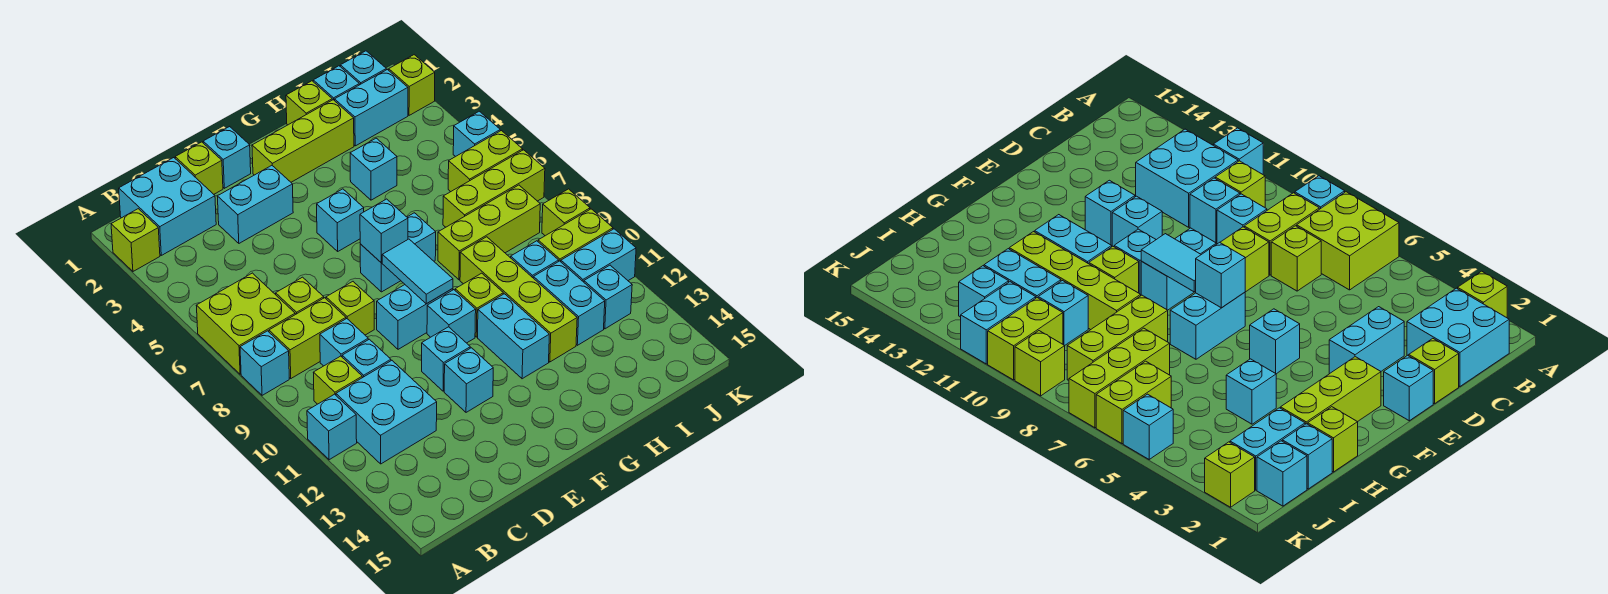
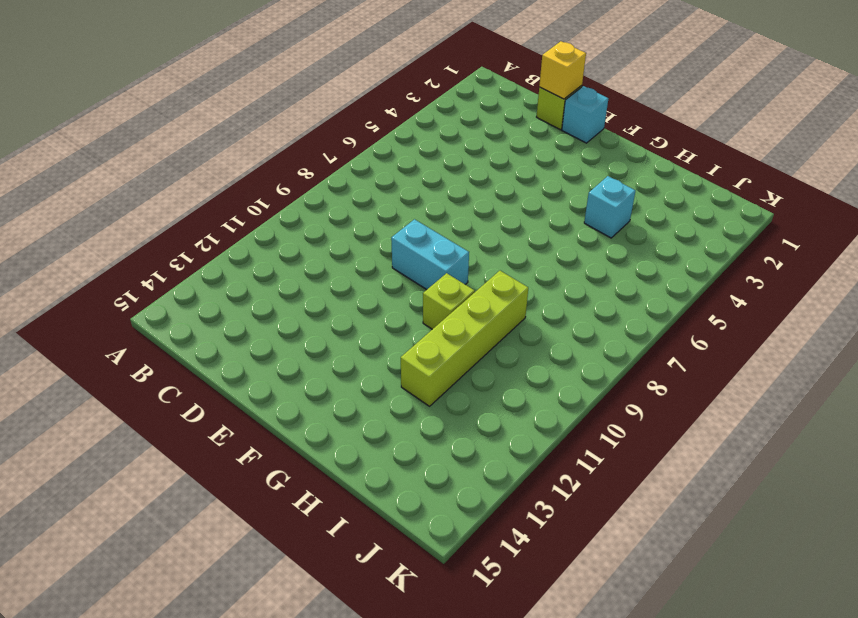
yellow brick D1 level 2 -> none
none -> lime brick A2 level 1
none -> lime brick A6:B7 level 1
none -> cyan brick A8 level 1
none -> cyan brick A11 level 1

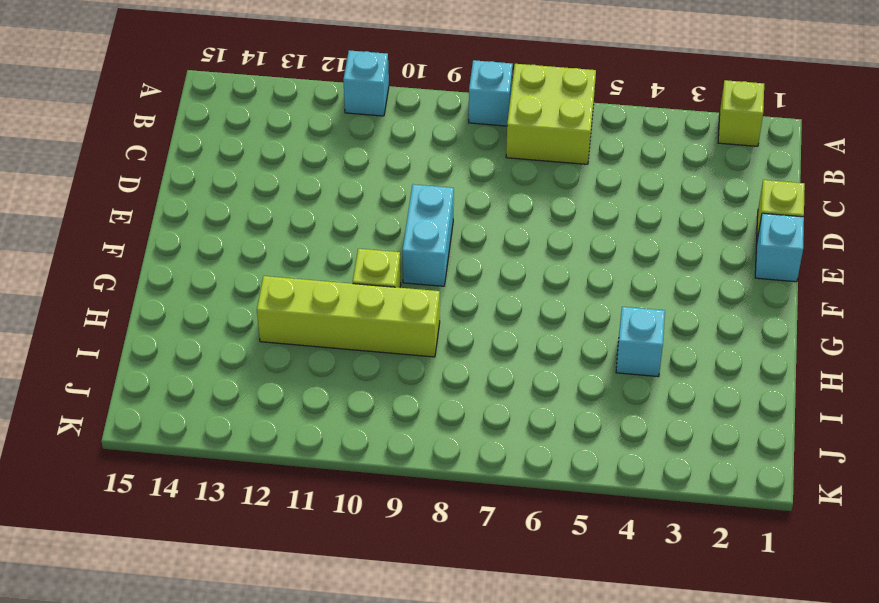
none -> cyan brick B1:C2 level 1
none -> lime brick B8:C8 level 1
none -> lime brick B10 level 1
none -> cyan brick B11:C12 level 1

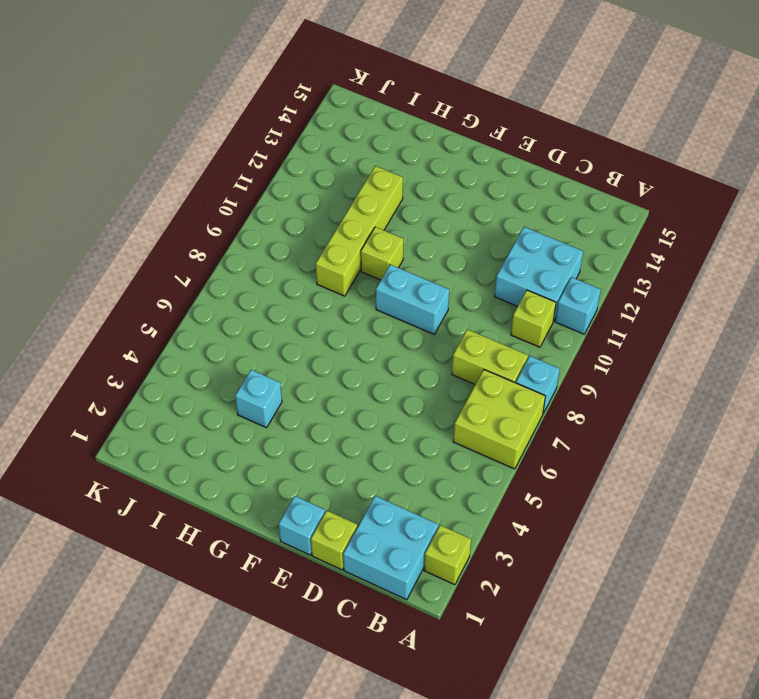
none -> lime brick C7 level 1
none -> cyan brick C9 level 1
none -> cyan brick C10 level 1
none -> cyan brick D3:E3 level 1

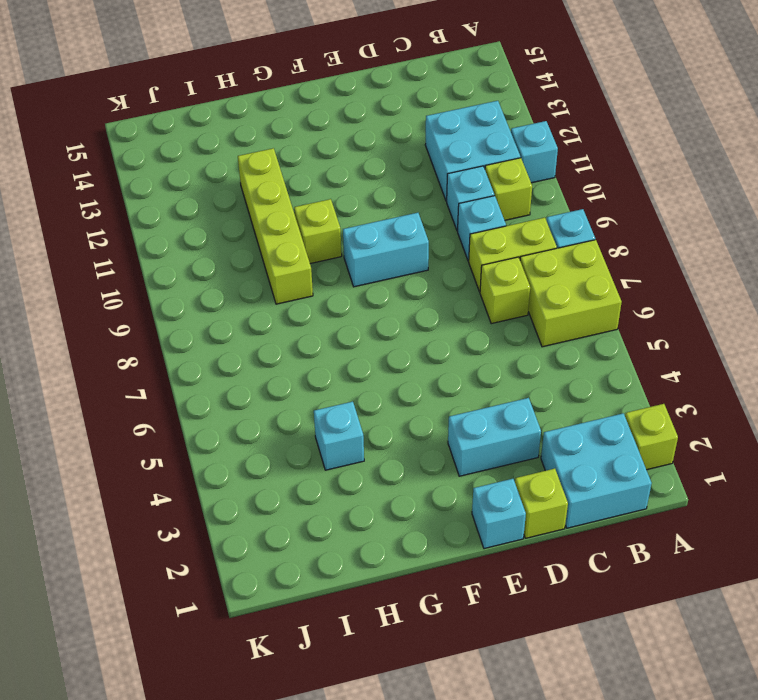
none -> lime brick D8 level 1
none -> cyan brick E11 level 1
none -> cyan brick E12 level 1
none -> lime brick F2:H2 level 1

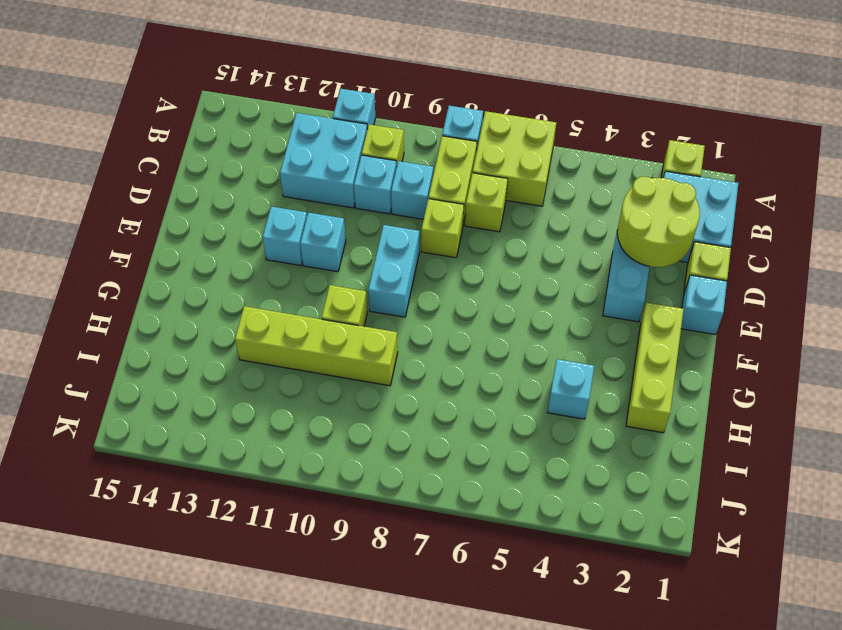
lime round brick C2:D3 level 2 -> none
none -> cyan brick F5 level 1
none -> cyan brick F7:G7 level 1
none -> cyan brick F10 level 1
none -> cyan brick G11:G12 level 1

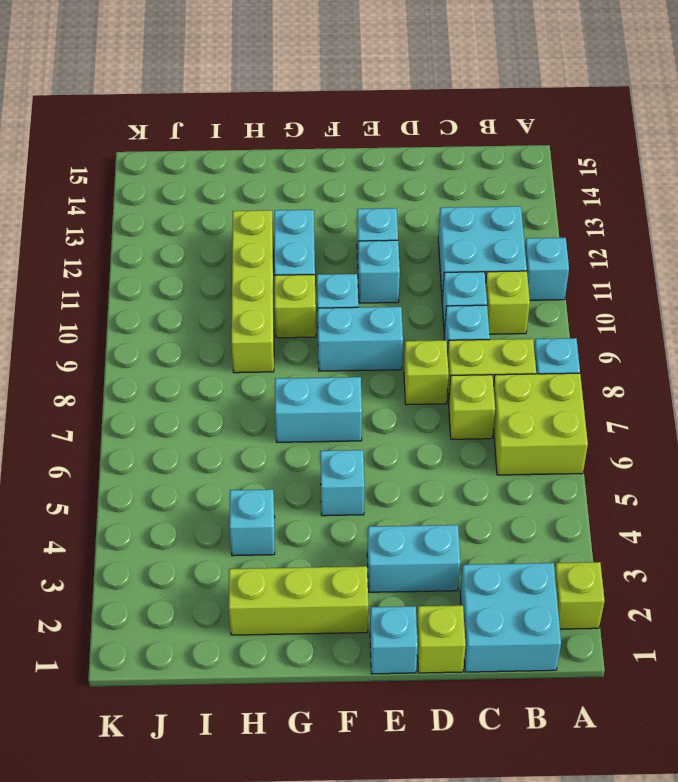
none -> lime brick H1 level 1
none -> lime brick H8:J8 level 1
none -> cyan brick I1 level 1
none -> cyan brick I2:J2 level 1

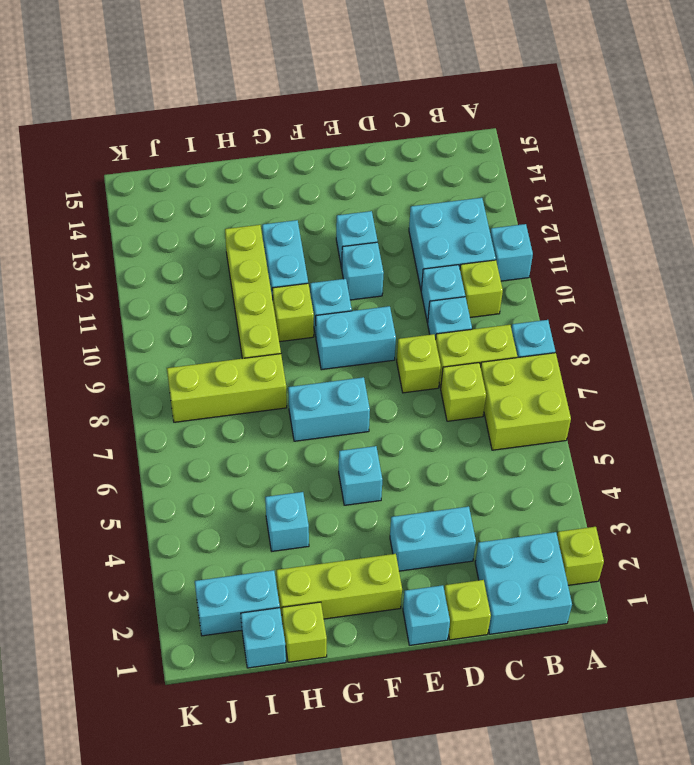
none -> lime brick I7:K7 level 1
none -> cyan brick I10 level 1
none -> cyan brick I11:I12 level 1
none -> cyan brick J1 level 1

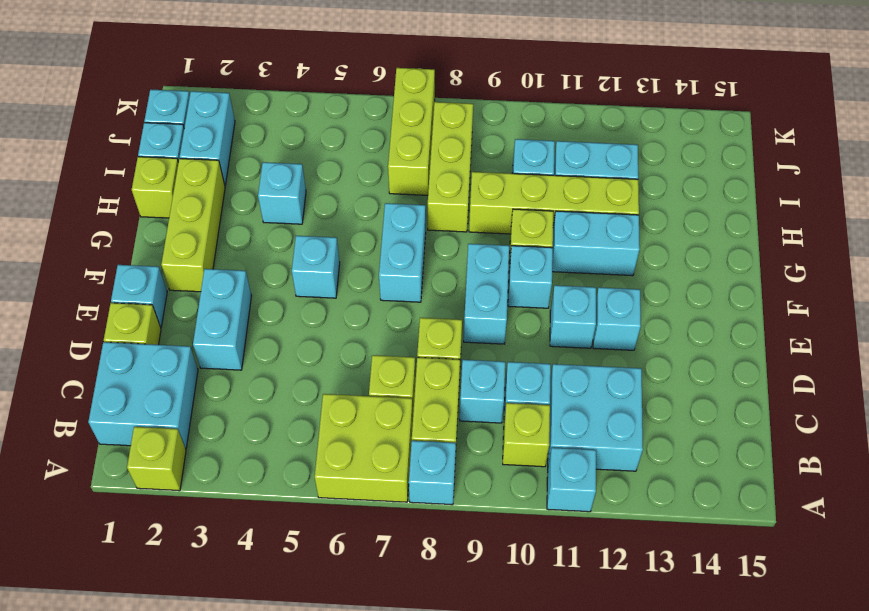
none -> lime brick J6:K6 level 1
none -> lime brick J10:K10 level 1
none -> cyan brick J11:K11 level 1
none -> cyan brick J12 level 1

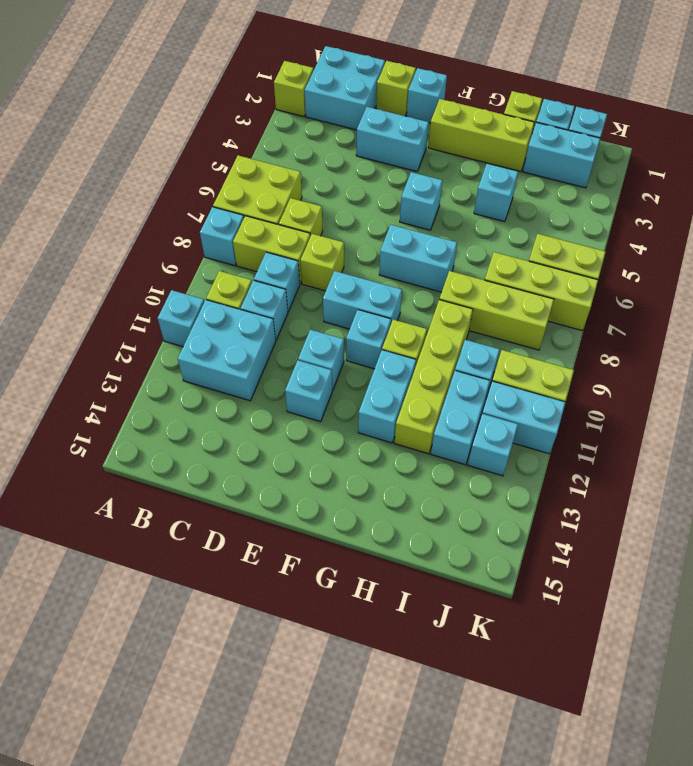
none -> lime brick K2 level 1
none -> cyan brick K5 level 1
none -> lime brick K9 level 1
none -> cyan brick F7 level 2

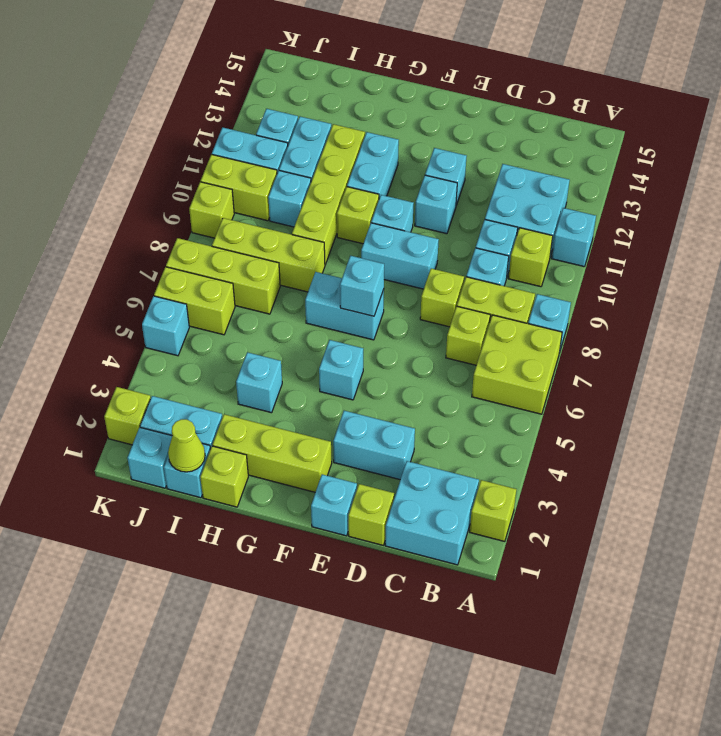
lime cone I1 level 2 -> none
none -> cyan tile F8:F9 level 2

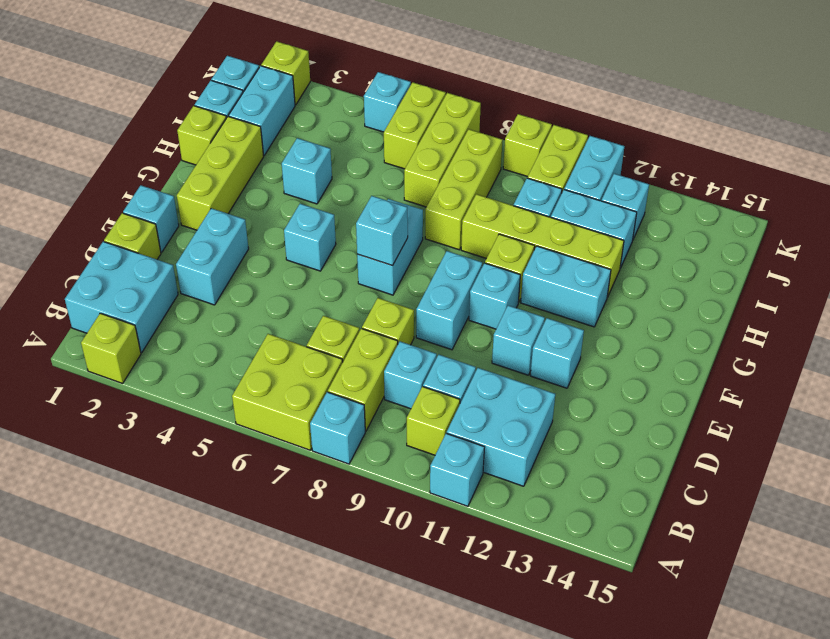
none -> cyan tile F8:F9 level 2

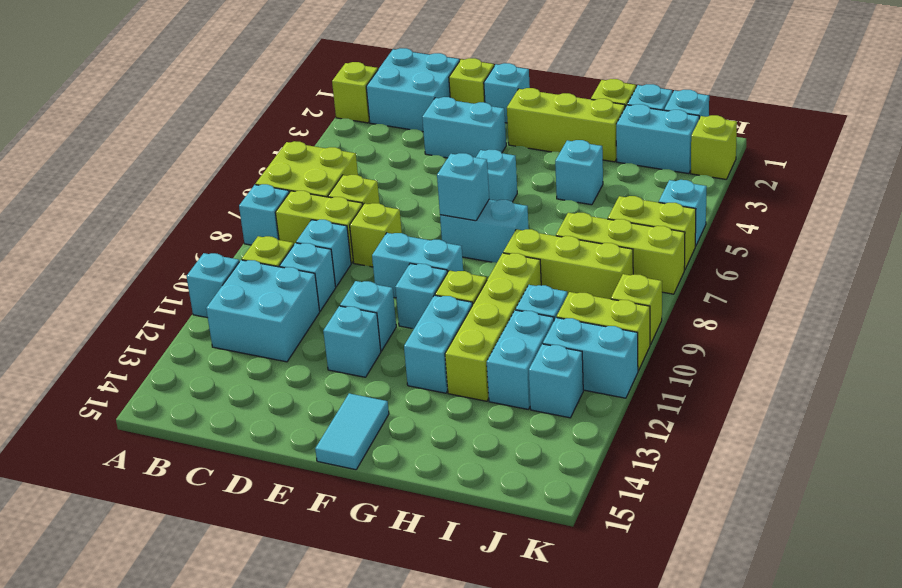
cyan tile F14:F15 level 1 -> cyan tile F8:F9 level 2

